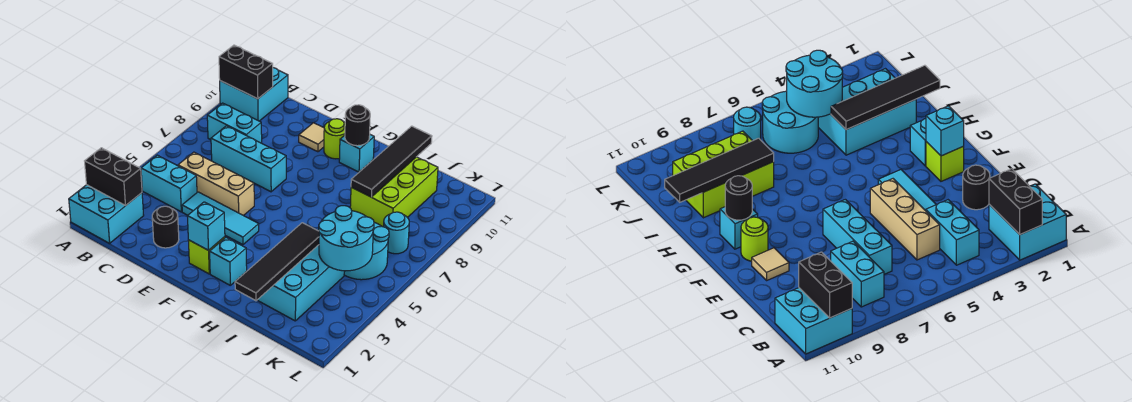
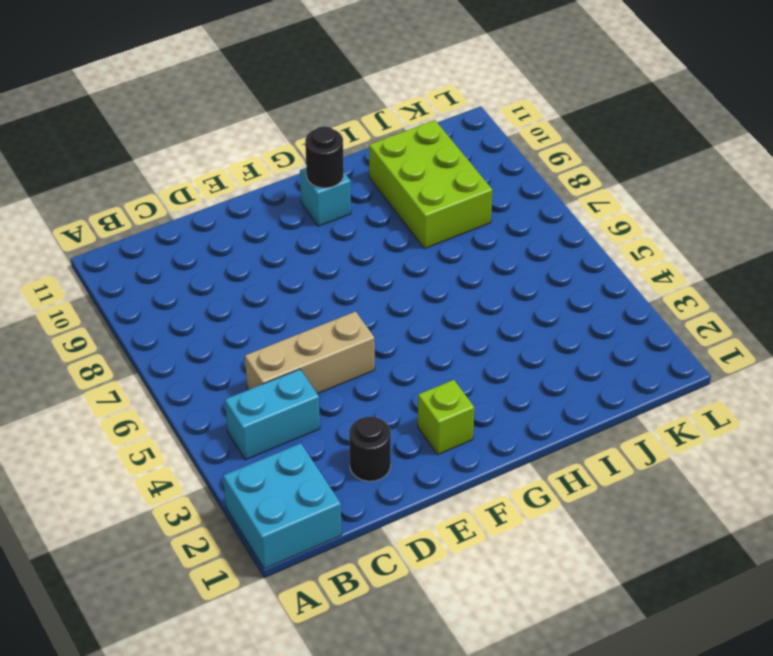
none -> cyan brick A10:B11 level 1
none -> cyan brick B8:C8 level 1
none -> cyan brick C7:E7 level 1

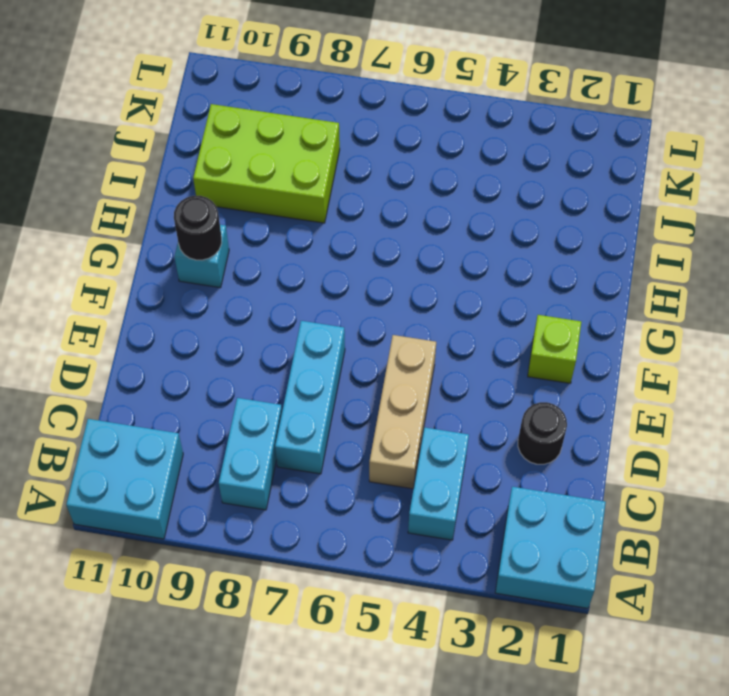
none -> cyan tile D4:F4 level 1
none -> tan tile E10 level 1
none -> lime round brick F10 level 1

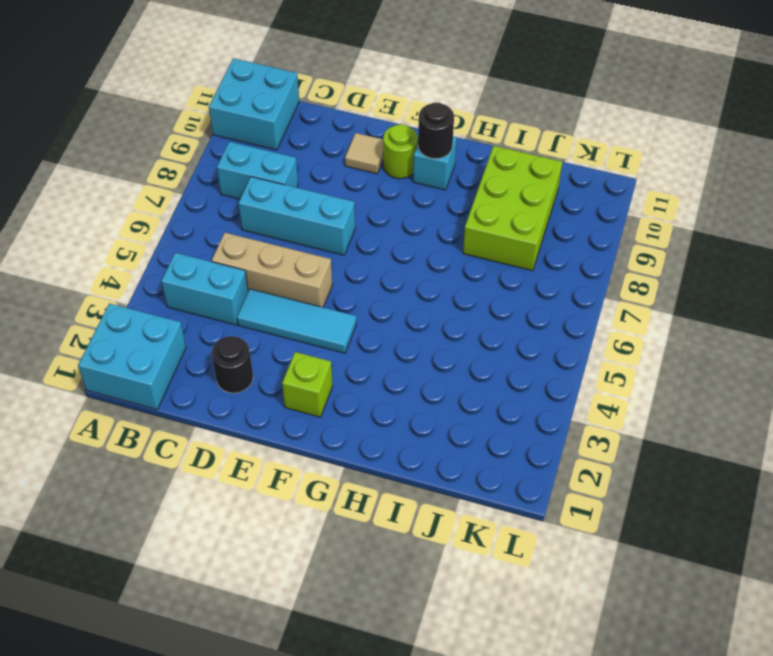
none -> cyan brick G2 level 1
none -> cyan brick I2:J4 level 1
none -> cyan round brick J5:K6 level 1

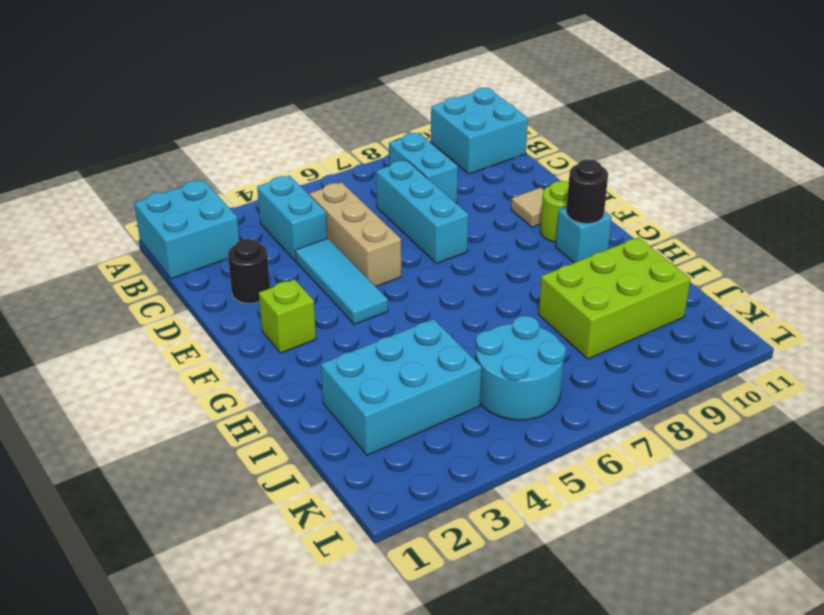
none -> cyan brick G2 level 1
none -> cyan round brick K7 level 1
none -> black brick A2:B2 level 2

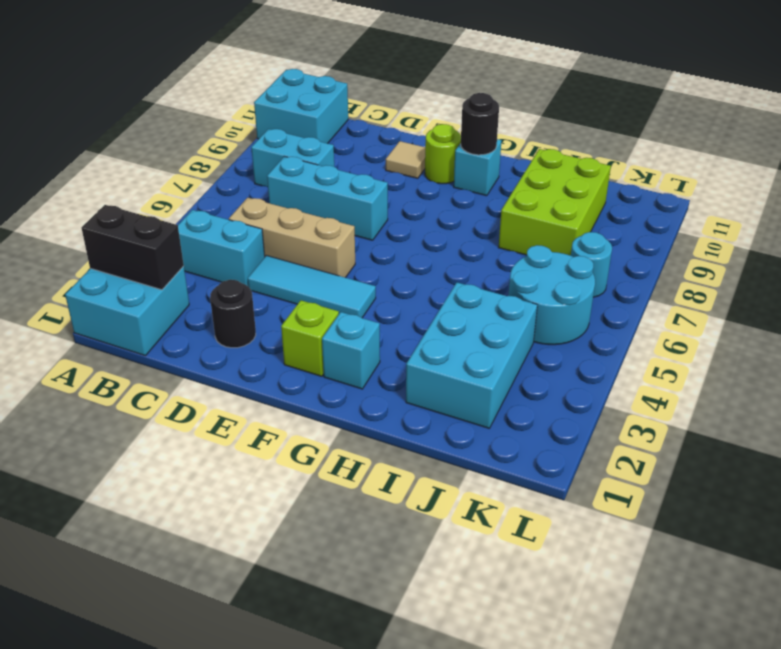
none -> black brick A10:B10 level 2
none -> cyan brick F2 level 2
none -> black tile I1:I4 level 2

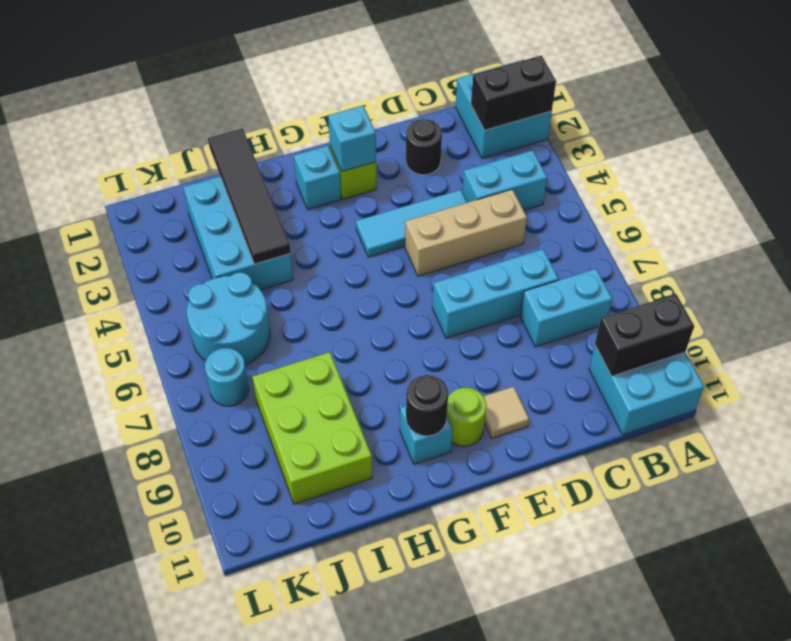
none -> black tile I8:I11 level 2
none -> cyan round brick J4:K5 level 2

